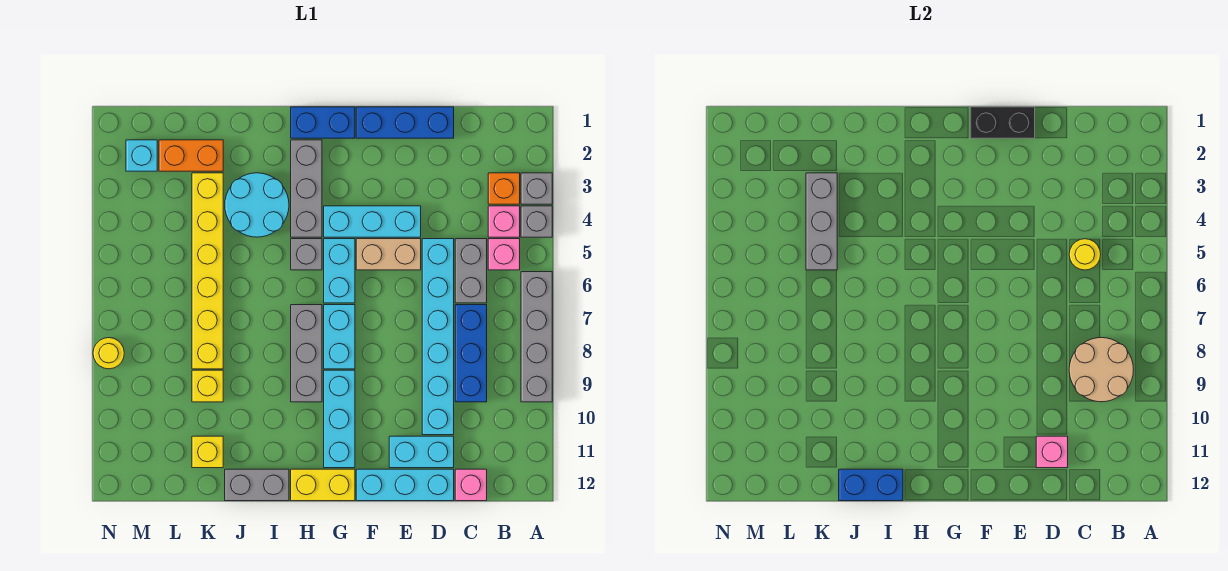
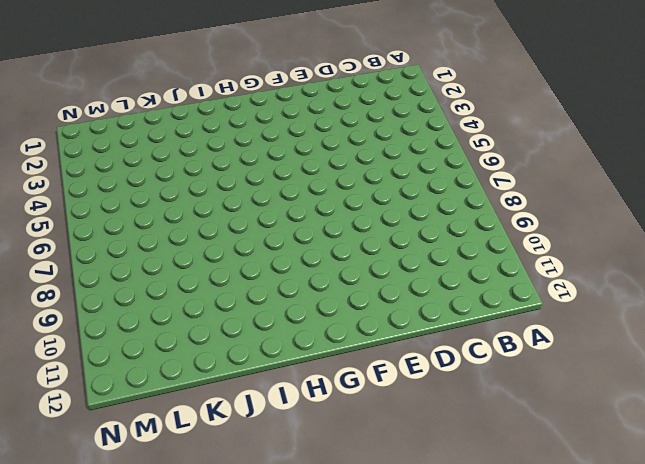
none -> grey brick A3 level 1
none -> grey brick A4 level 1
none -> grey brick A6:A9 level 1
none -> orange brick B3 level 1

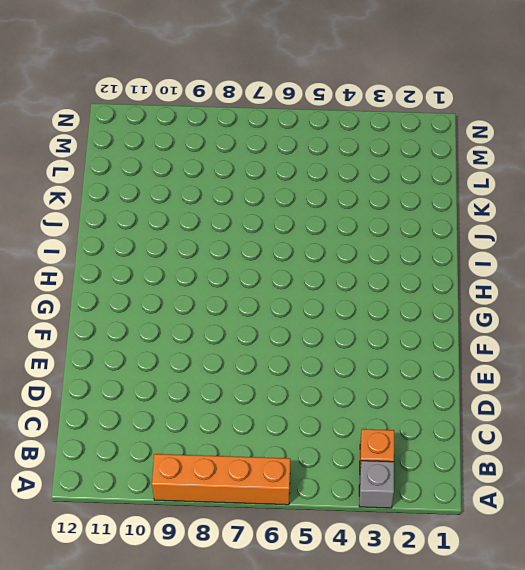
orange brick A6:A9 level 1 -> grey brick A6:A9 level 1
none -> grey brick A4 level 1
none -> pink brick B4 level 1
none -> pink brick B5 level 1
none -> grey brick C5:C6 level 1

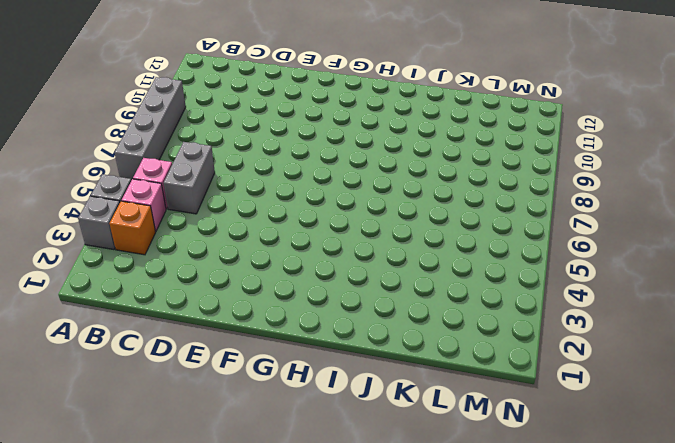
none -> blue brick C7:C9 level 1
none -> pink brick C12 level 1
none -> blue brick D1:F1 level 1
none -> cyan brick D5:D10 level 1

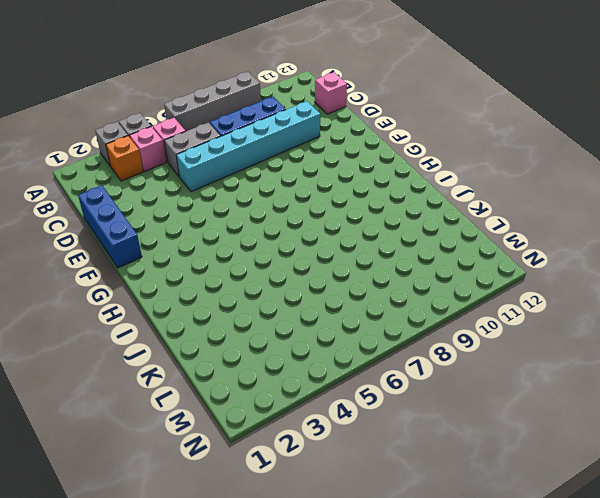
none -> cyan brick D11:E11 level 1
none -> cyan brick D12:F12 level 1
none -> cyan brick E4:G4 level 1
none -> tan brick E5:F5 level 1

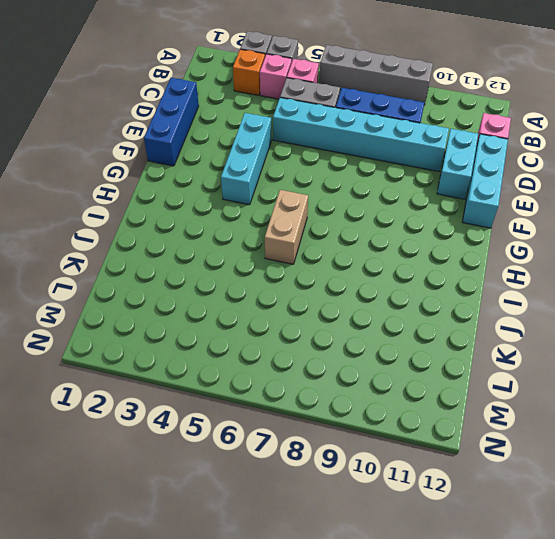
tan brick H6:I6 level 1 -> tan brick E5:F5 level 1
none -> blue brick G1:H1 level 1
none -> cyan brick G5:G6 level 1
none -> cyan brick G7:G8 level 1
none -> cyan brick G9:G11 level 1

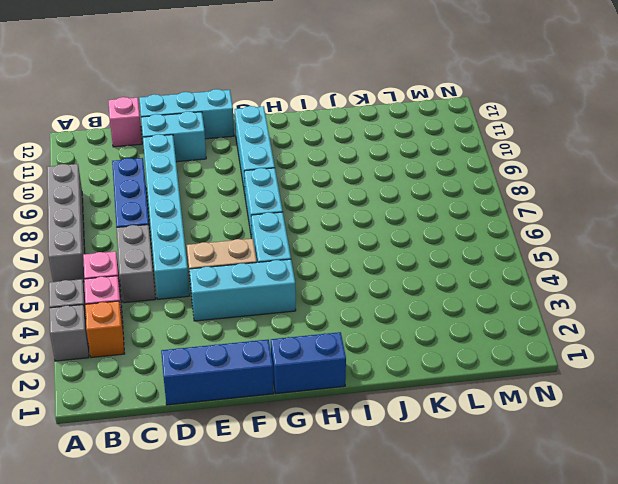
none -> yellow brick G12:H12 level 1
none -> grey brick H2:H4 level 1
none -> grey brick H5 level 1
none -> grey brick H7:H9 level 1

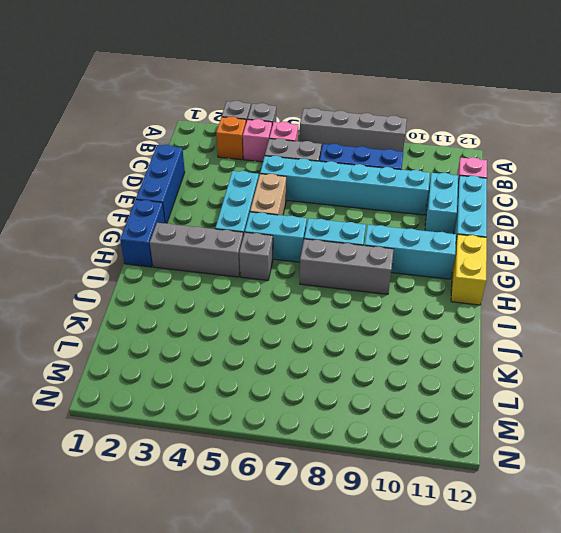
none -> cyan round brick I3:J4 level 1
none -> grey brick I12:J12 level 1
none -> orange brick K2:L2 level 1
none -> yellow brick K3:K8 level 1

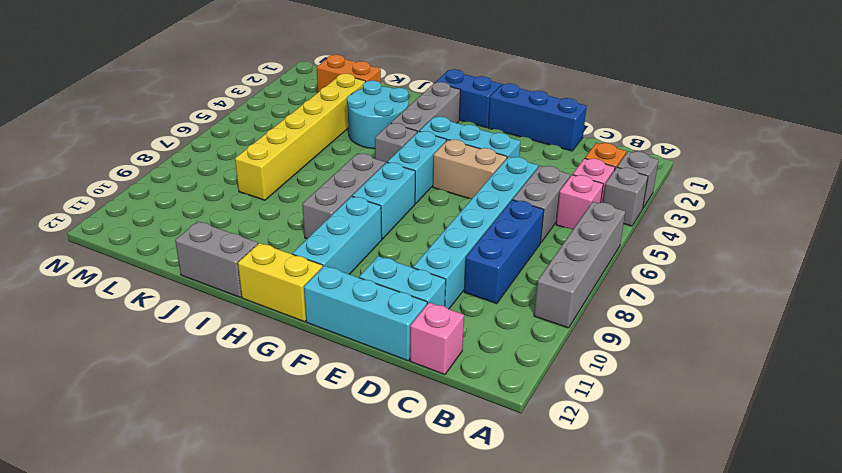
none -> yellow brick K9 level 1
none -> yellow brick K11 level 1
none -> cyan brick M2 level 1
none -> yellow round brick N8 level 1

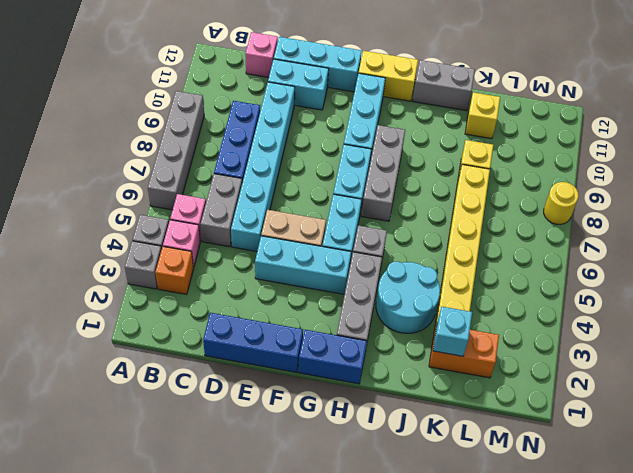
cyan brick K2 level 2 -> cyan brick M2 level 1
none -> tan round brick B8:C9 level 2
none -> yellow round brick C5 level 2
none -> pink brick D11 level 2
none -> black brick E1:F1 level 2

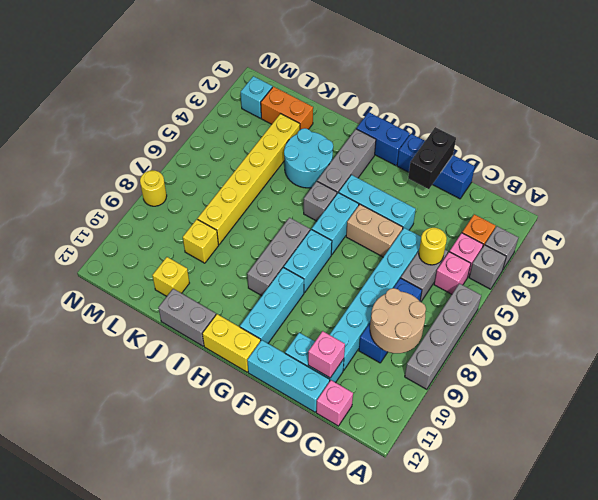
black brick E1:E2 level 2 -> black brick E1:F1 level 2
none -> blue brick I12:J12 level 2
none -> grey brick K3:K5 level 2

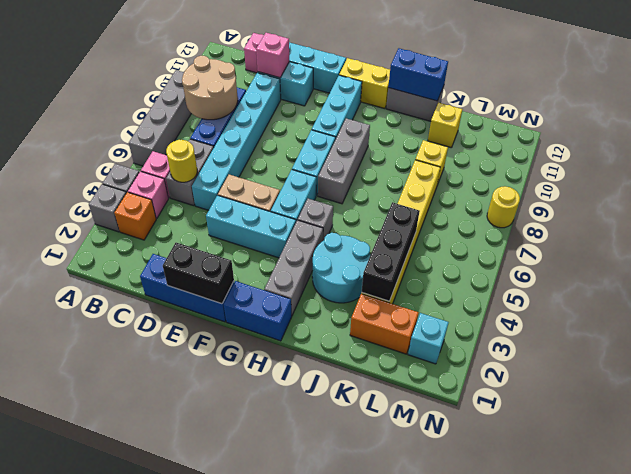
black brick K3:K5 level 2 -> grey brick K3:K5 level 2

